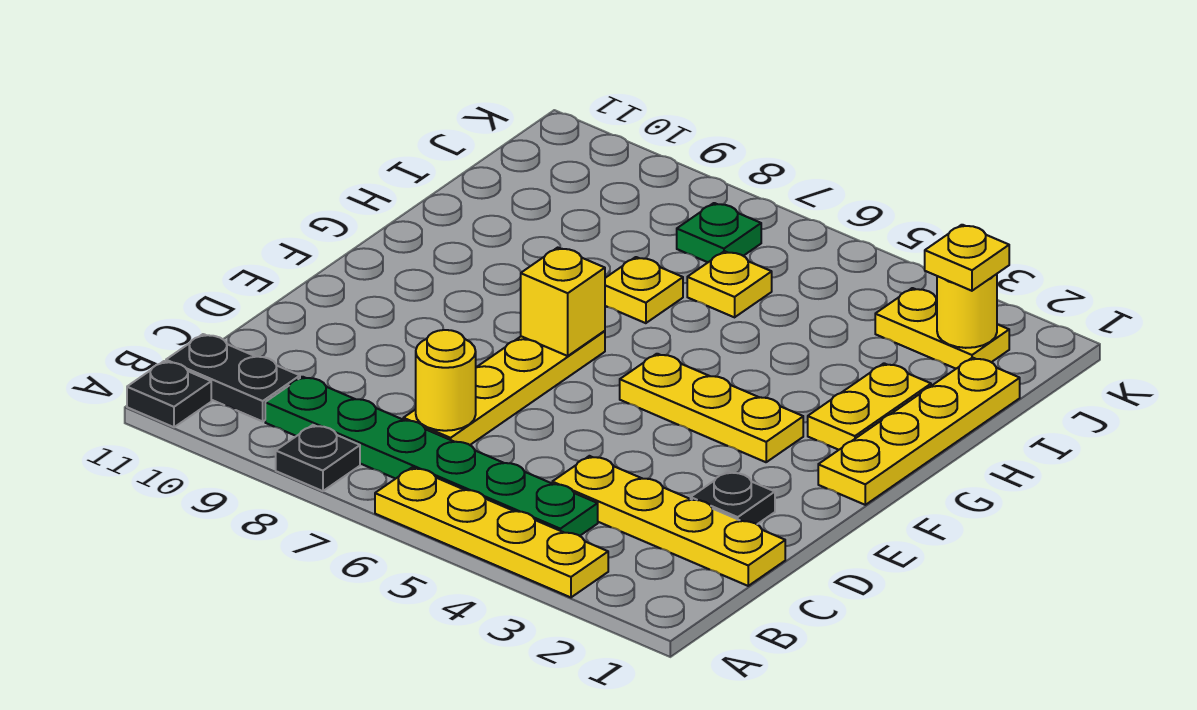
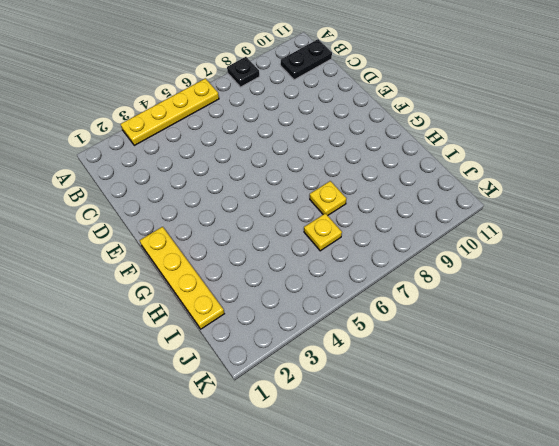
none -> black plate A11 level 1
none -> green plate B4:B9 level 1
none -> yellow plate C1:C4 level 1

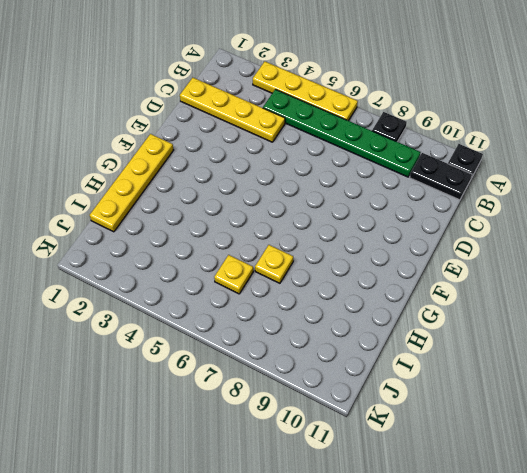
none -> yellow plate C7:F7 level 1
none -> black plate D2 level 1
none -> yellow plate F3:F5 level 1

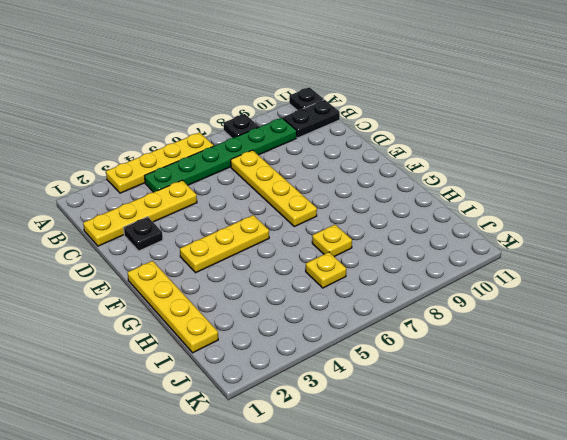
none -> yellow plate G2:H2 level 1
none -> yellow plate J2:J3 level 1
none -> green plate J7 level 1

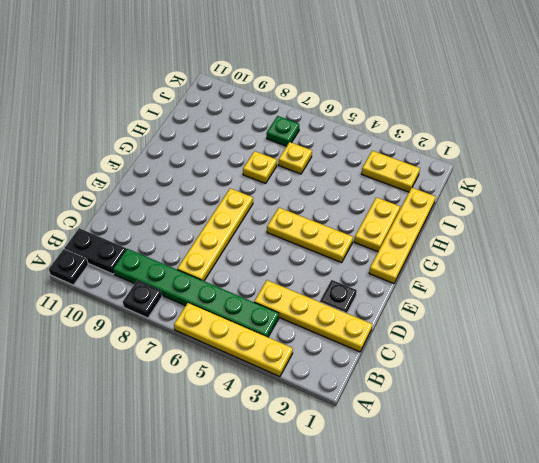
none -> yellow round brick C7 level 2
none -> yellow brick F7 level 2
none -> yellow round brick J2 level 2

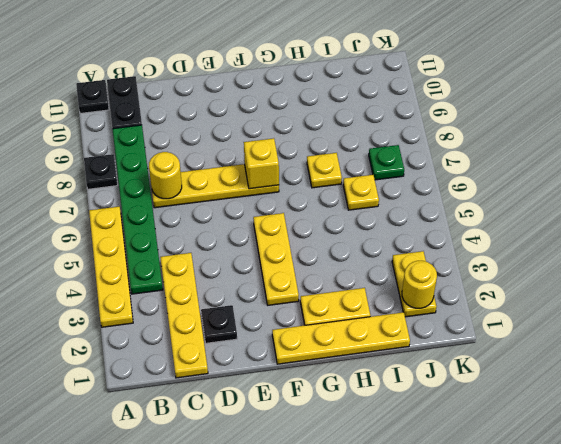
none -> yellow plate J2 level 3

